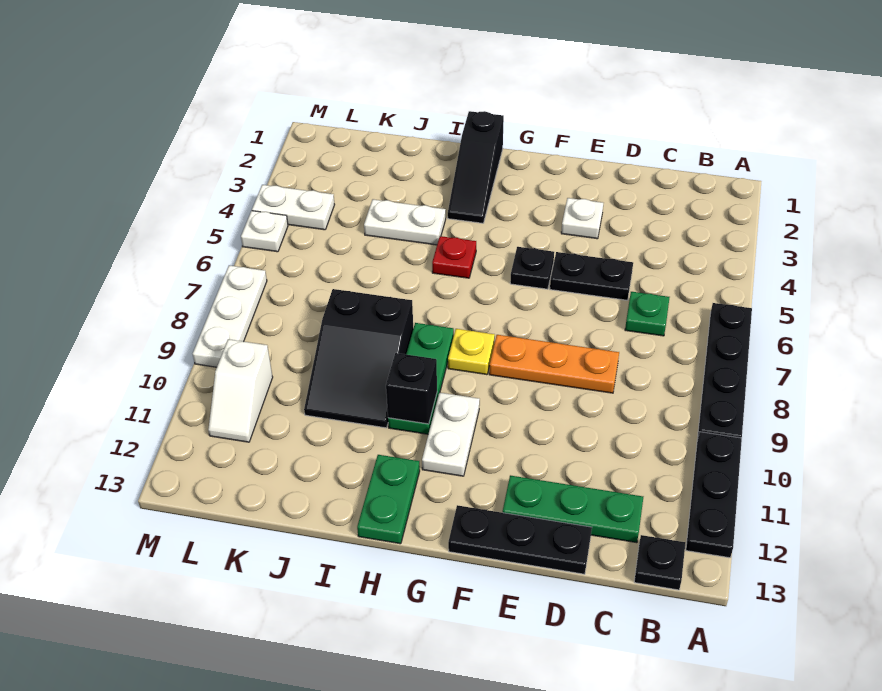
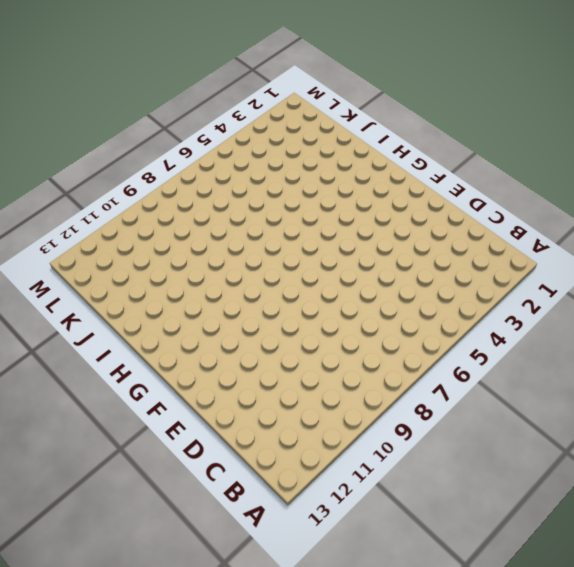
none -> black plate A6:A9 level 1
none -> black plate A10:A12 level 1
none -> black plate B13 level 1

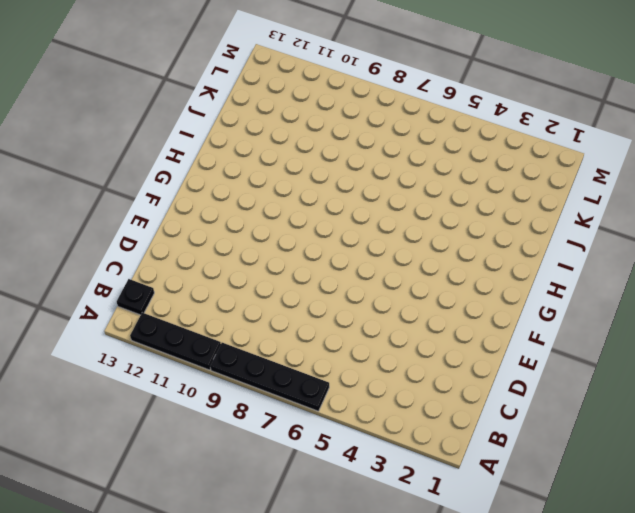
none -> green plate C6 level 1
none -> green plate C12:E12 level 1
none -> black plate D5:E5 level 1

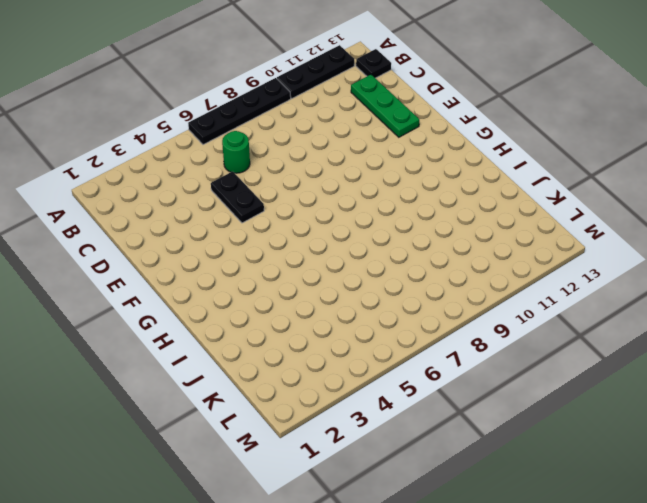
green round brick C6 level 1 -> green plate C6 level 1
none -> orange plate D8:F8 level 1
none -> black plate D13:F13 level 1
none -> white plate E3 level 1

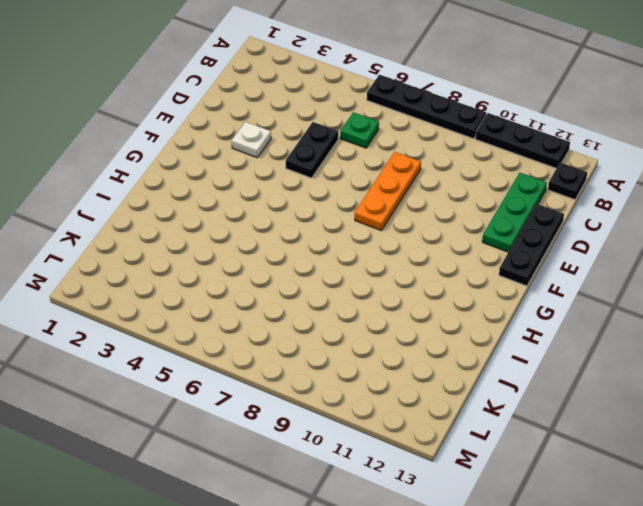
none -> black plate F5 level 1
none -> yellow plate G8 level 1
none -> white plate G10:G11 level 1

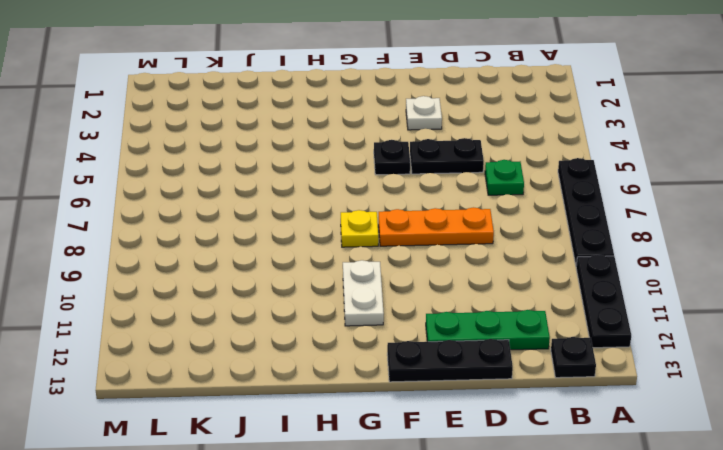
none -> black slope H1:H3 level 1 top 1
none -> red plate H5 level 1
none -> green plate H8:H10 level 1

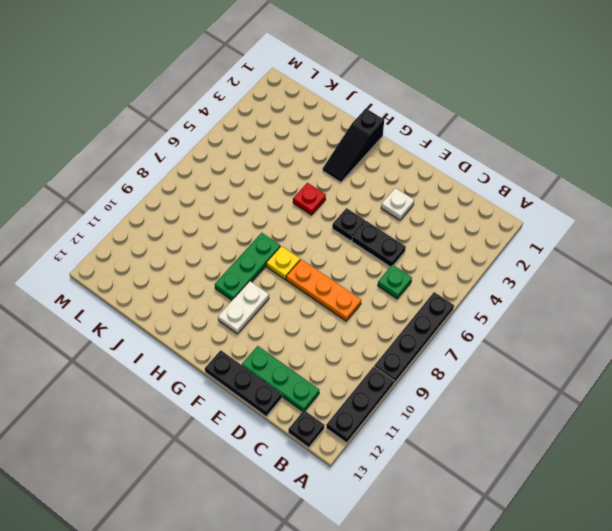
none -> green plate H12:H13 level 1
none -> white plate I4:J4 level 1
none -> black slope I8:J10 level 1 top 8

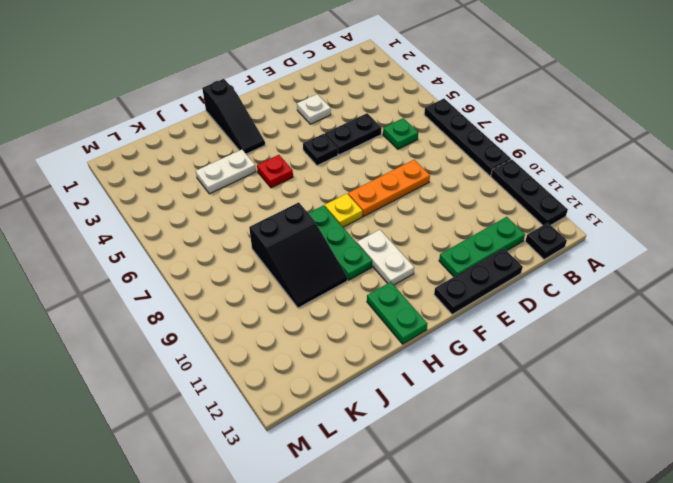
none -> white plate L4:M4 level 1
none -> white slope L10:L11 level 1 top 10
none -> white plate M5 level 1

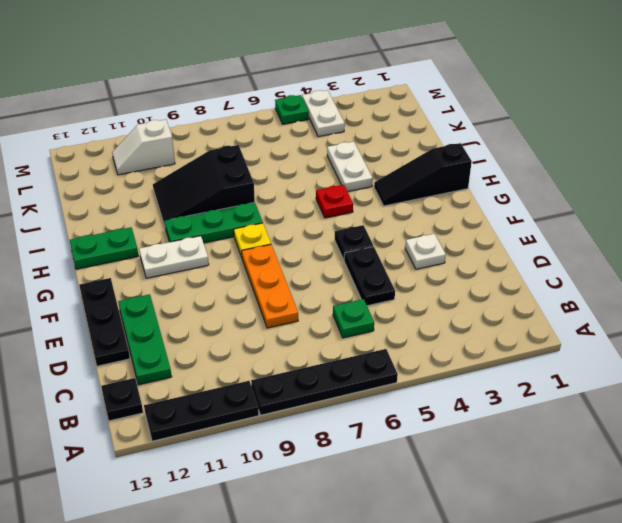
green plate M5 level 1 -> white plate M5 level 1
none -> white plate M7:M9 level 1
none -> black brick H10 level 2

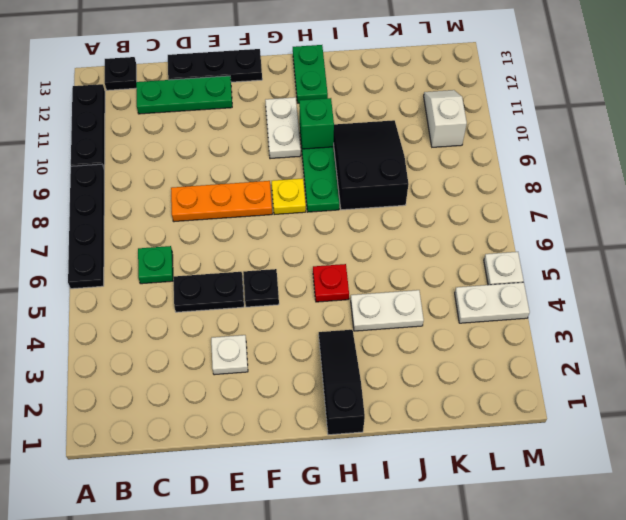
green brick H10 level 2 -> black brick H10 level 2
none -> white plate M7:M9 level 1

